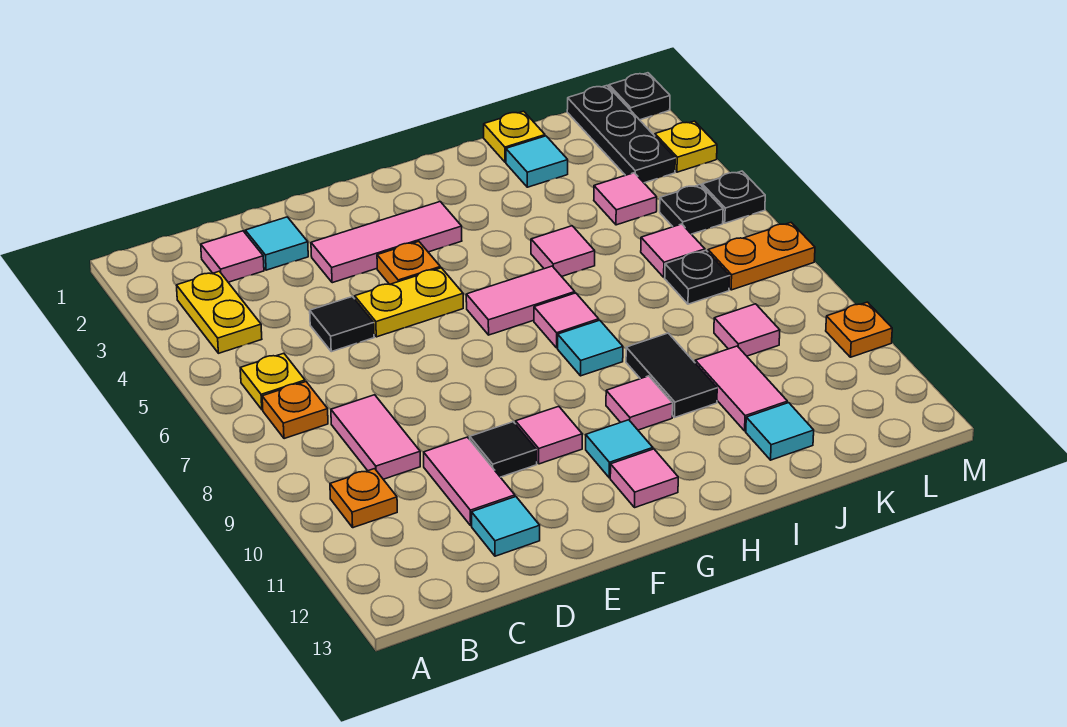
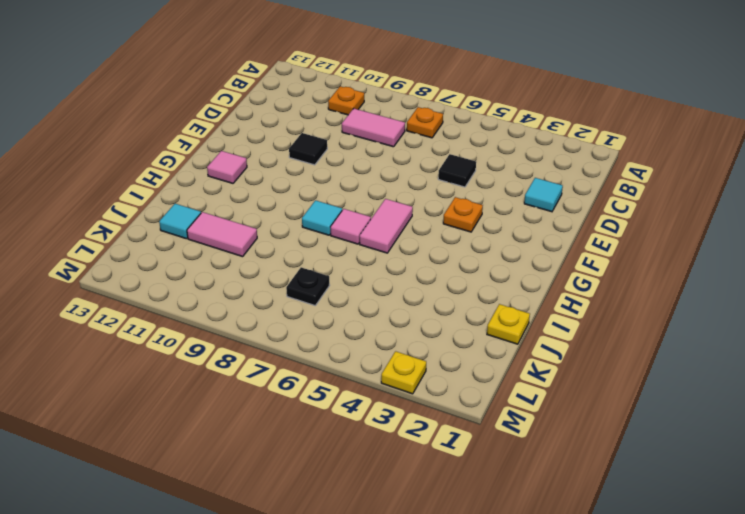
none -> yellow plate B3:B4 level 1
none -> yellow plate B6 level 1
none -> pink tile C2 level 1
none -> pink tile D10:D11 level 1

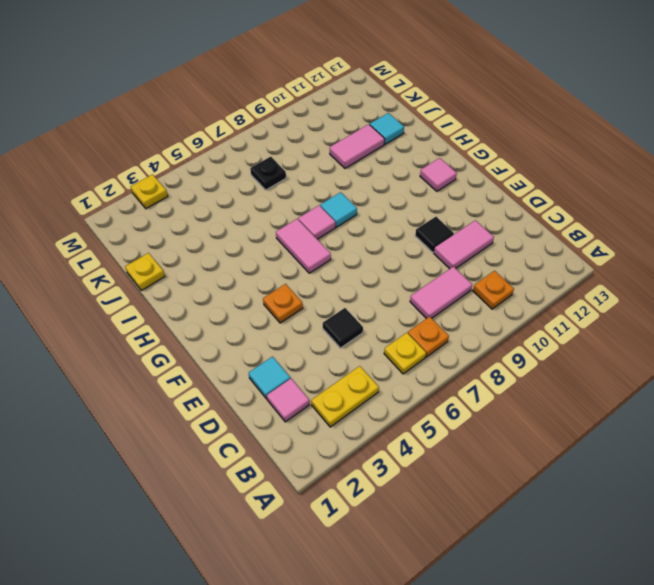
none -> cyan tile D12 level 1
none -> pink tile E3:G3 level 1
none -> yellow plate E5:F5 level 1
none -> pink tile F10 level 1

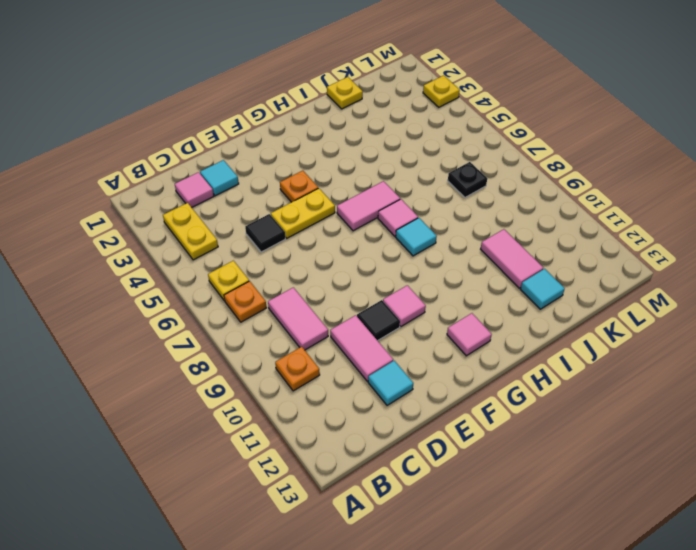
none -> pink tile E3:G3 level 1
none -> cyan tile G11 level 1
none -> pink tile H10 level 1
none -> pink tile I5 level 1

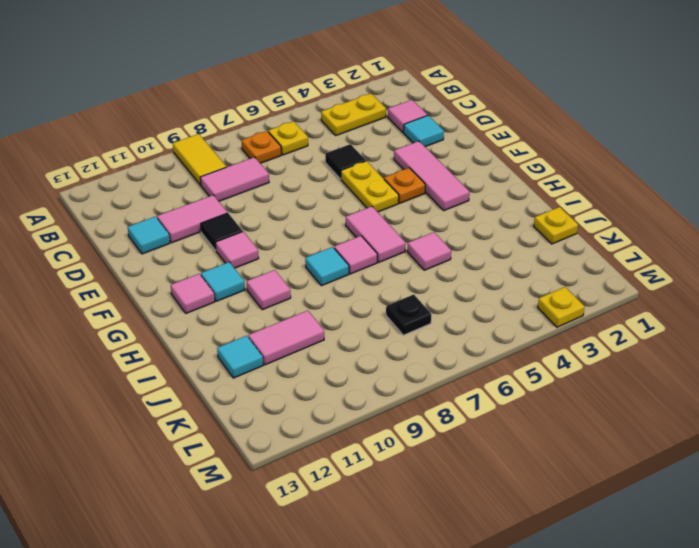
yellow tile A9:B9 level 1 -> none
none -> orange plate B10 level 1
none -> black tile I9:I10 level 1
none -> cyan tile J2 level 1
none -> pink tile K4 level 1

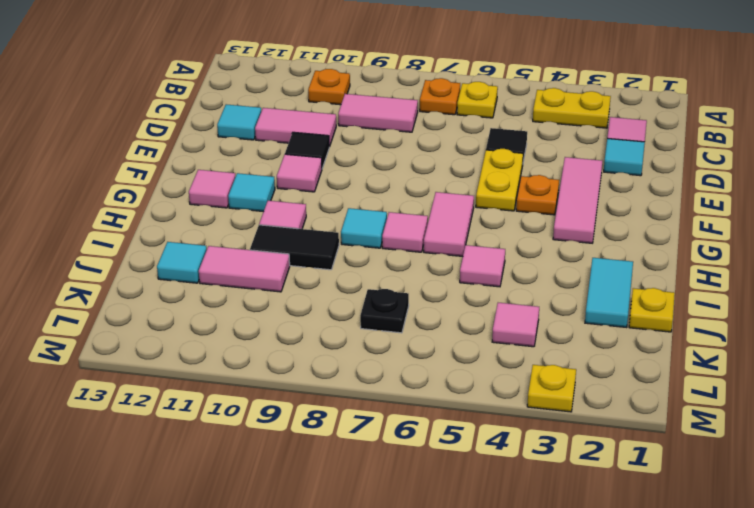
cyan tile I2:J2 level 1 -> cyan tile J2 level 1
none -> pink tile K6 level 1
none -> pink tile K9 level 1
none -> black plate L1:L3 level 1
none -> black plate L5 level 1

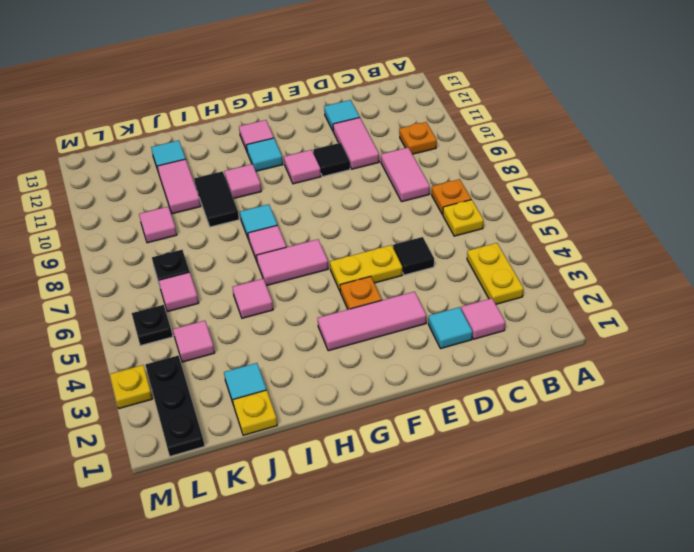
none -> orange plate L7:M7 level 1
none -> black plate M1 level 1
none -> black plate M5 level 1
none -> orange plate M10 level 1

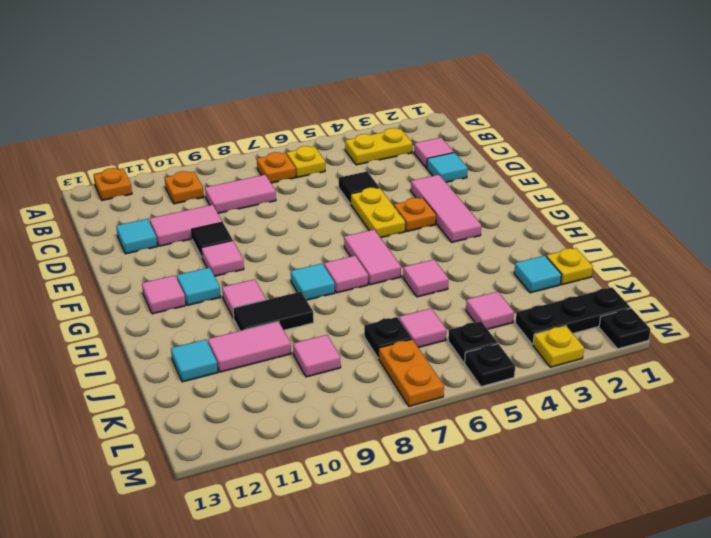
orange plate A12 level 1 -> orange plate M10 level 1

